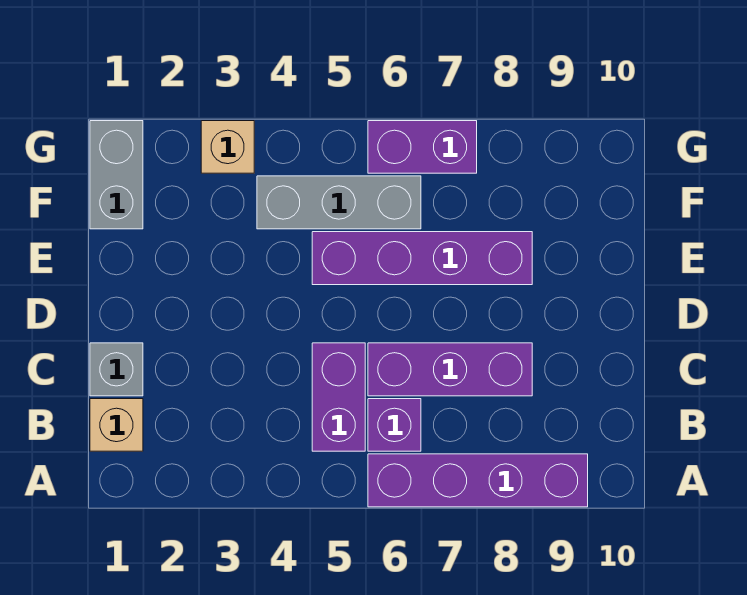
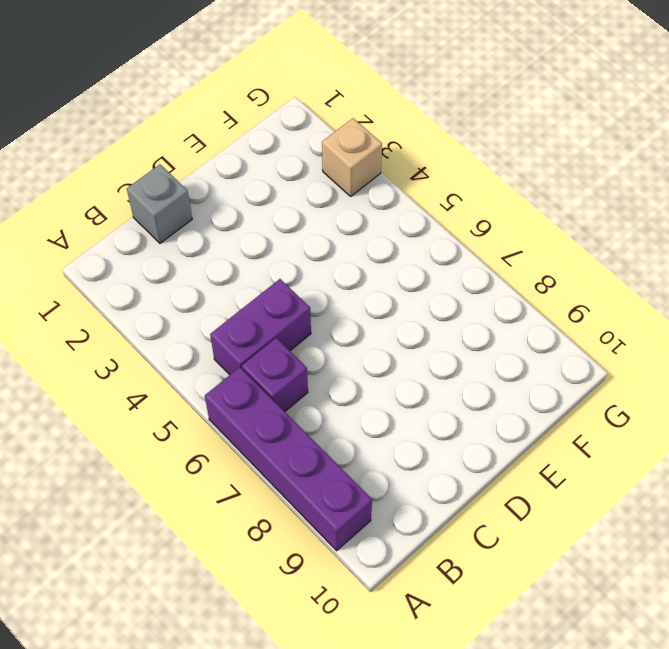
none -> tan brick B1 level 1
none -> purple brick C6:C8 level 1

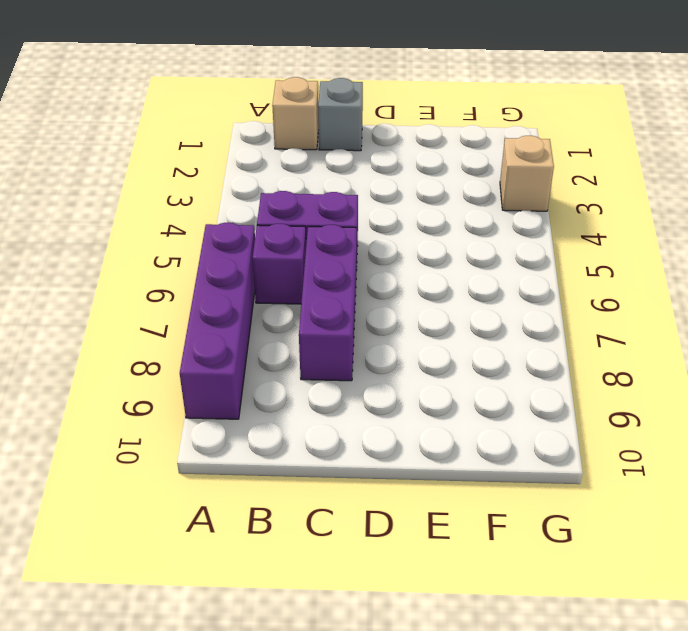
none -> purple brick E5:E8 level 1
none -> grey brick F1:G1 level 1

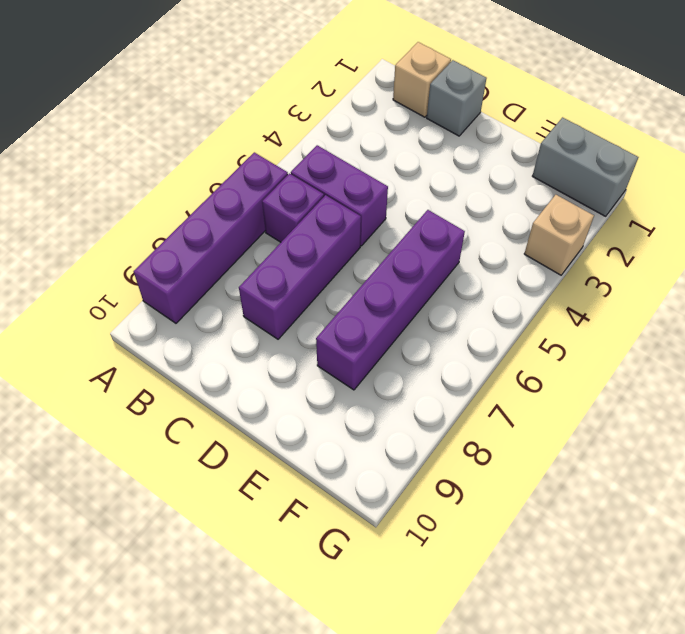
none -> grey brick F4:F6 level 1
none -> purple brick G6:G7 level 1

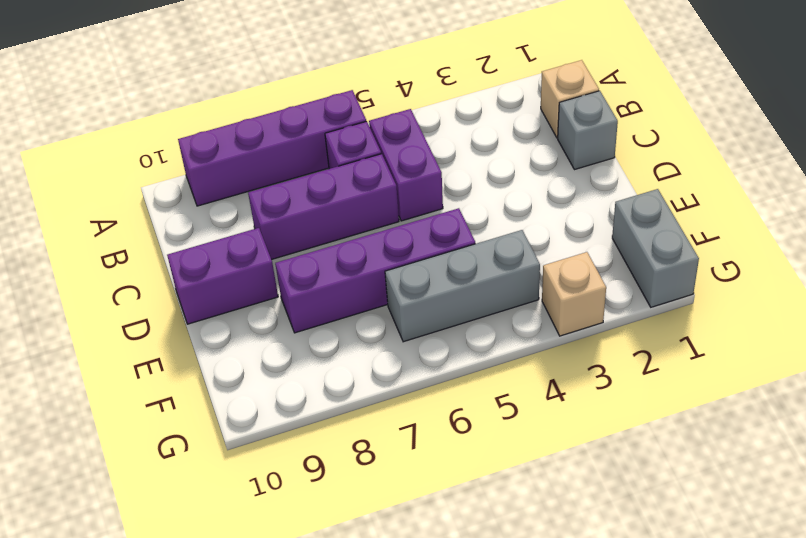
purple brick D9:D10 level 1 -> purple brick G6:G7 level 1

